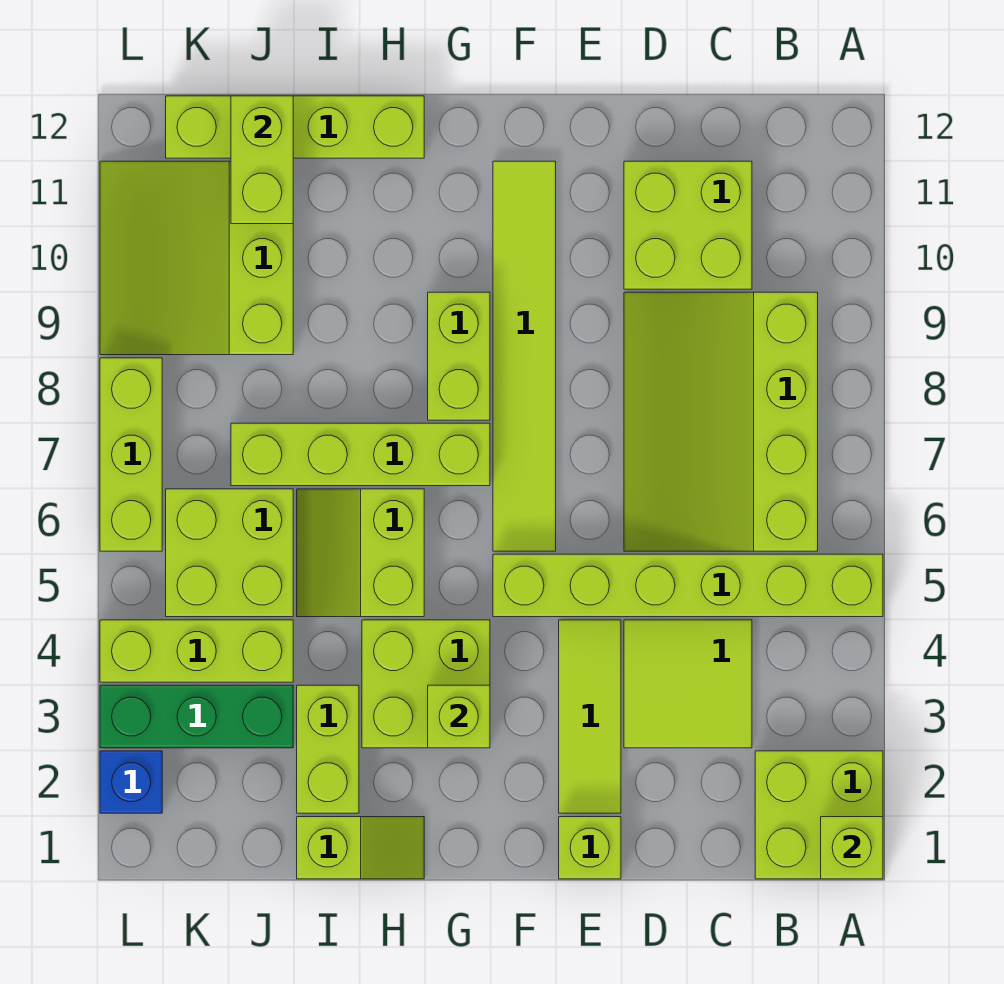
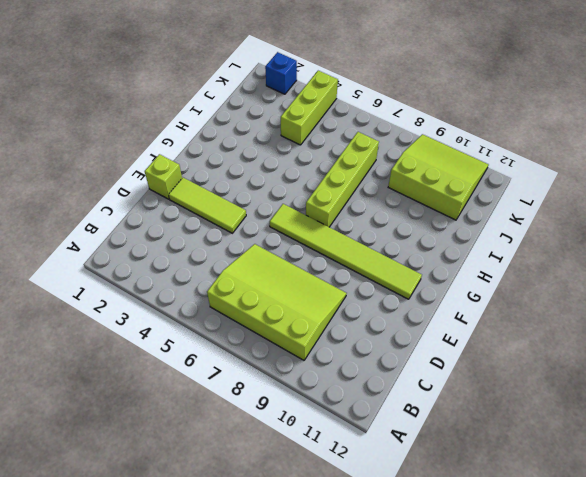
none -> lime brick A1:B2 level 1
none -> lime brick A5:F5 level 1
none -> lime tile C3:D4 level 1

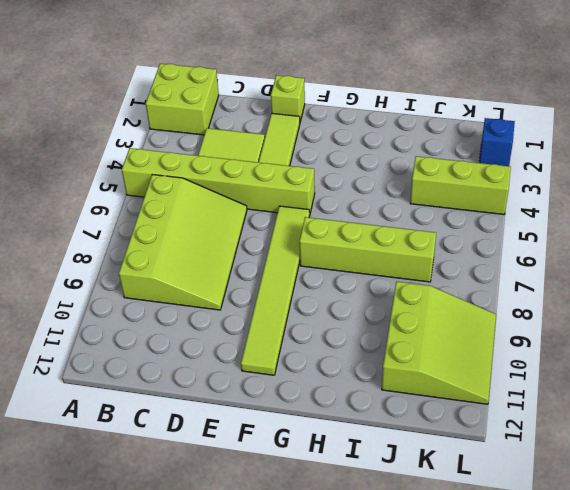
none -> lime brick C10:D11 level 1
none -> lime brick G3:H4 level 1
none -> lime brick G8:G9 level 1

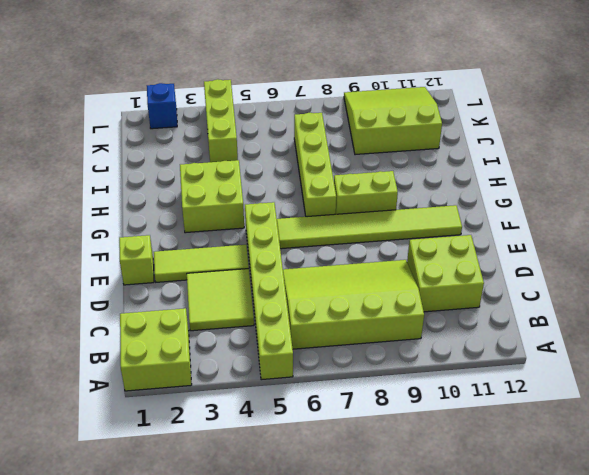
none -> lime slope H1:I1 level 1 top I
none -> lime slope H5:I6 level 1 top H
none -> lime brick H12:K12 level 1

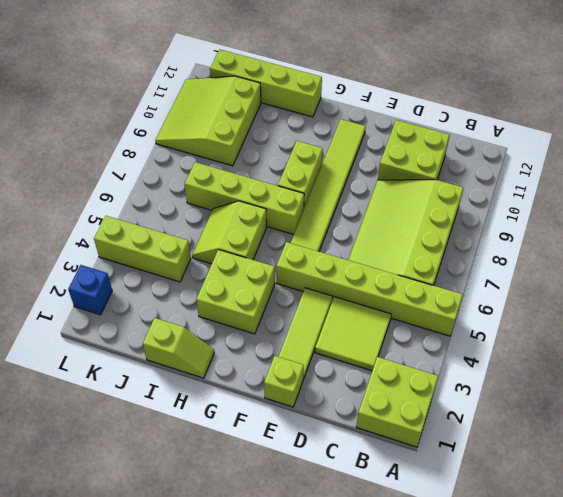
none -> lime brick I2:I3 level 1
none -> green brick J3:L3 level 1
none -> lime brick J5:K6 level 1

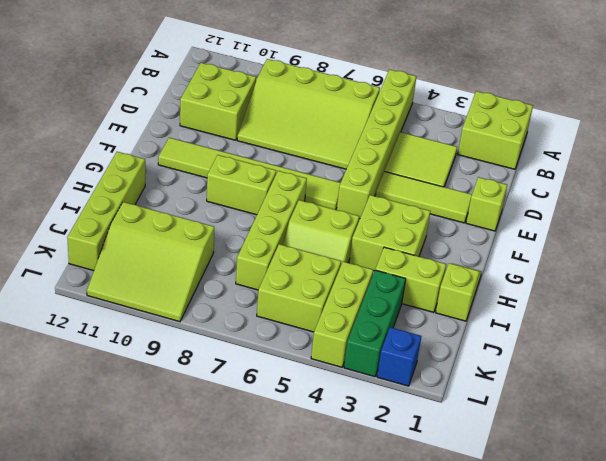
none -> lime brick L6:L8 level 1
none -> lime brick A1 level 2
none -> lime brick G3 level 2

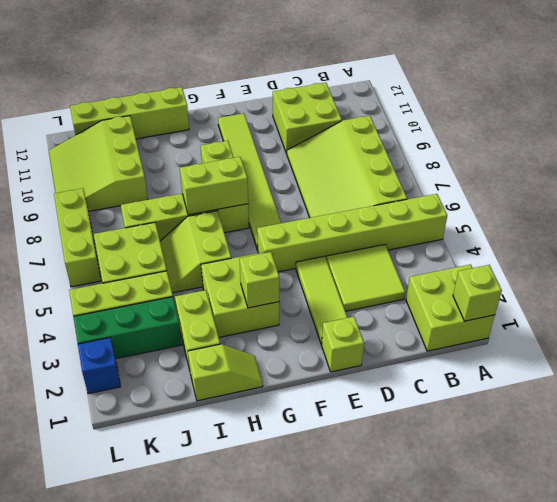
lime brick G7:H7 level 2 -> lime brick J11:J12 level 2

